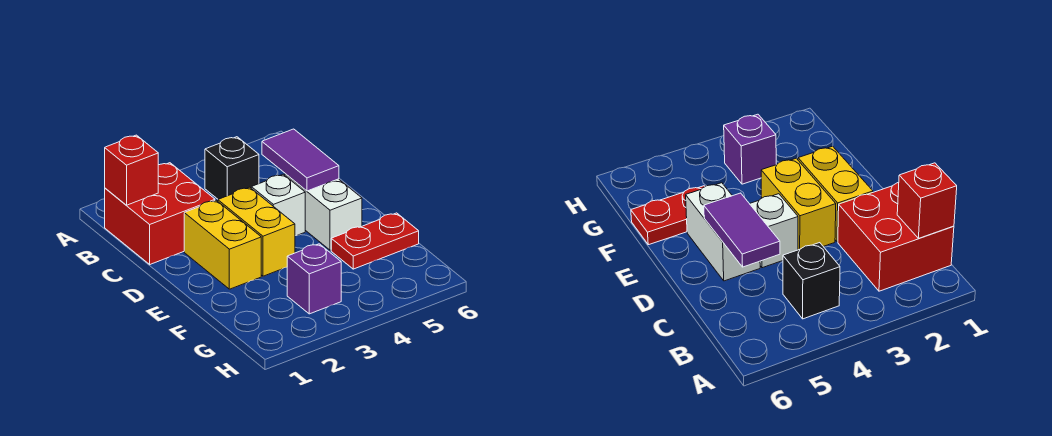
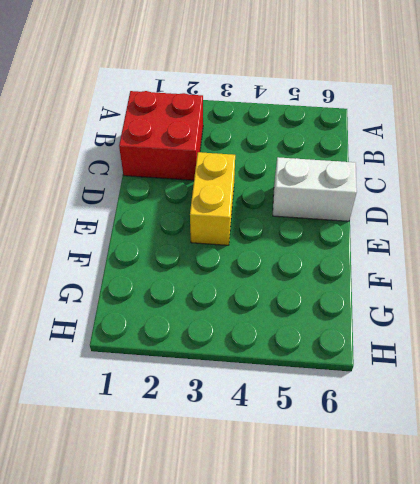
white brick D5:D6 level 1 -> white brick D5:E5 level 1
none -> black brick B4 level 1
none -> yellow brick D2:E2 level 1

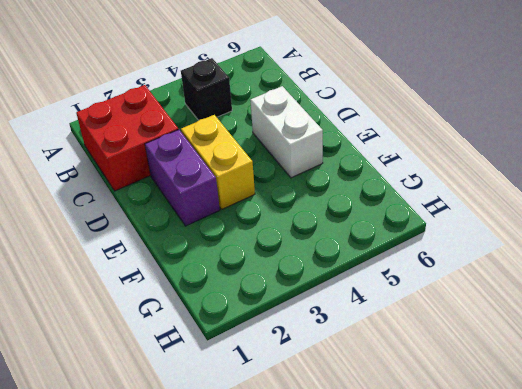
purple brick D2:E2 level 1 -> yellow brick D2:E2 level 1
none -> white brick D4 level 1
none -> red plate F5:F6 level 1

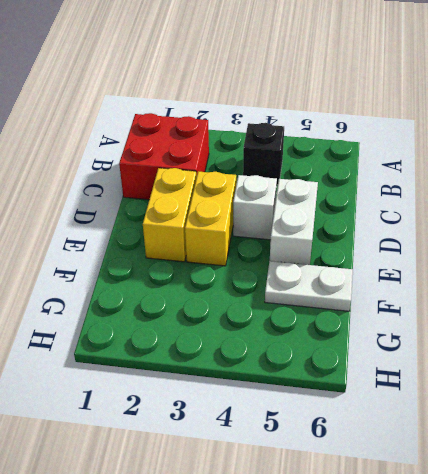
white plate F5:F6 level 1 -> red plate F5:F6 level 1
none -> purple brick G3 level 1
none -> red brick B1 level 2

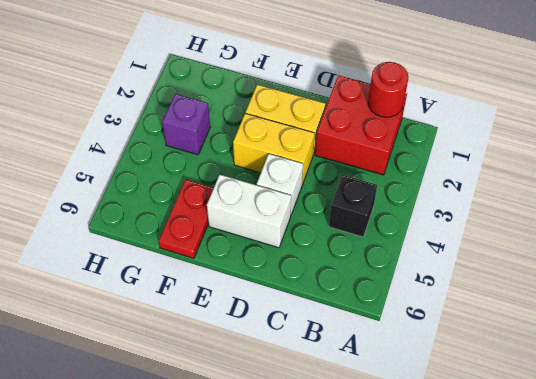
red round brick B1 level 2 -> red brick B1 level 2
none -> purple tile C5:D5 level 2

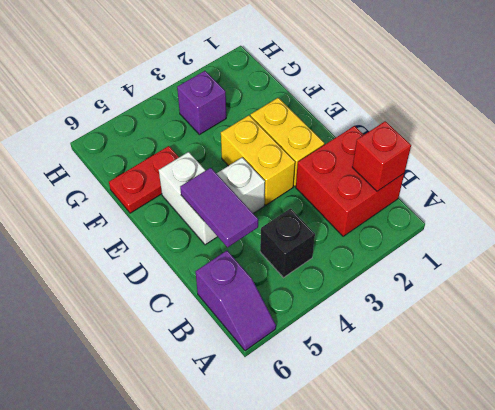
purple slope A6:B6 level 1 top B -> none

